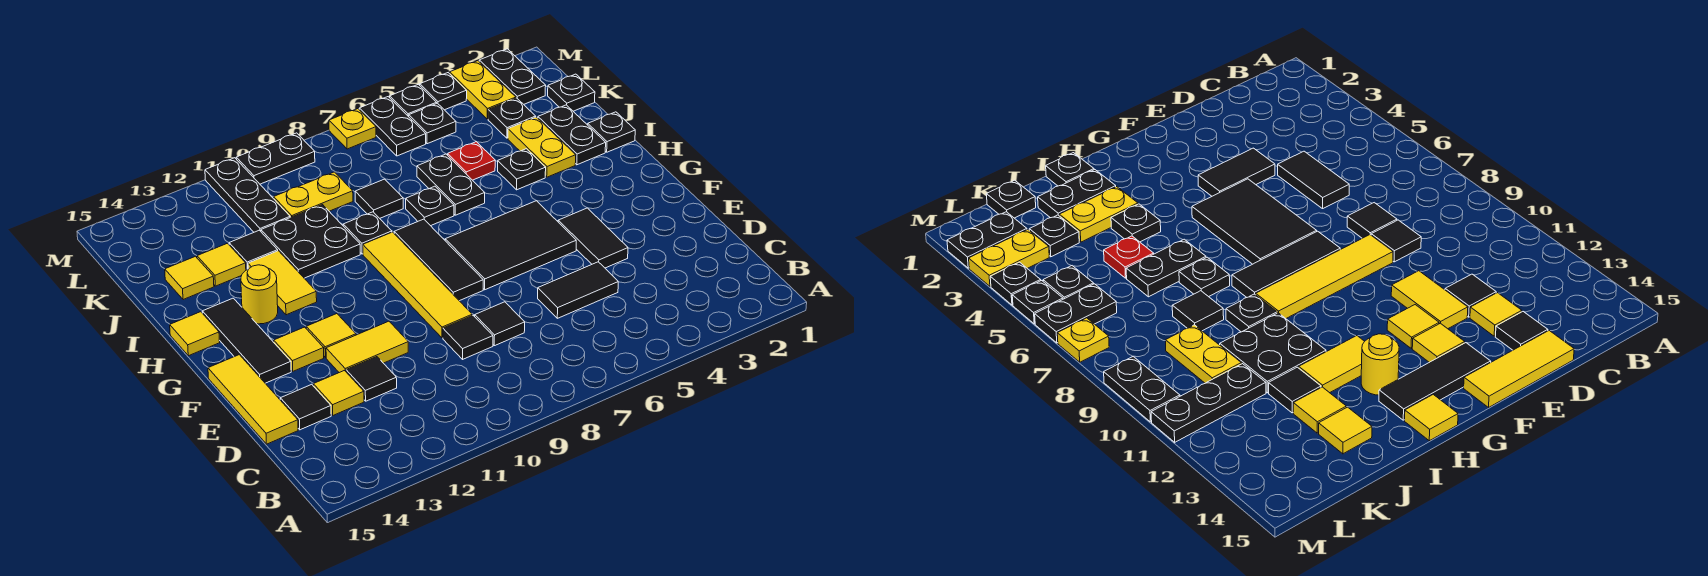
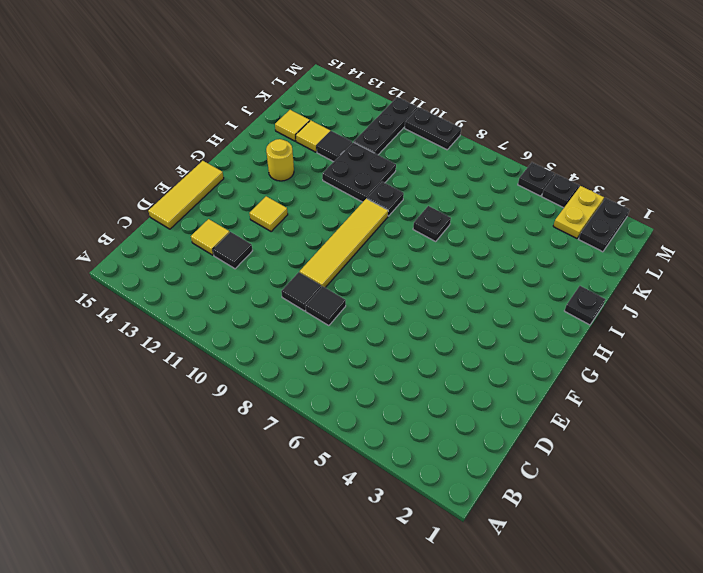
none -> black tile D5:D6 level 1
none -> black tile D14 level 1
none -> black tile E4:F4 level 1
none -> yellow tile E11:E12 level 1

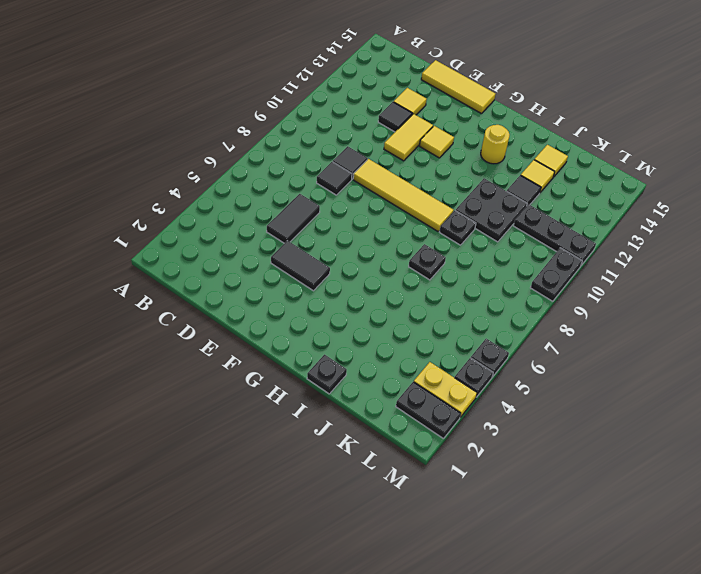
none -> black tile D14 level 1
none -> black tile F5:G7 level 1
none -> black tile F8:H8 level 1
none -> yellow tile F13 level 1

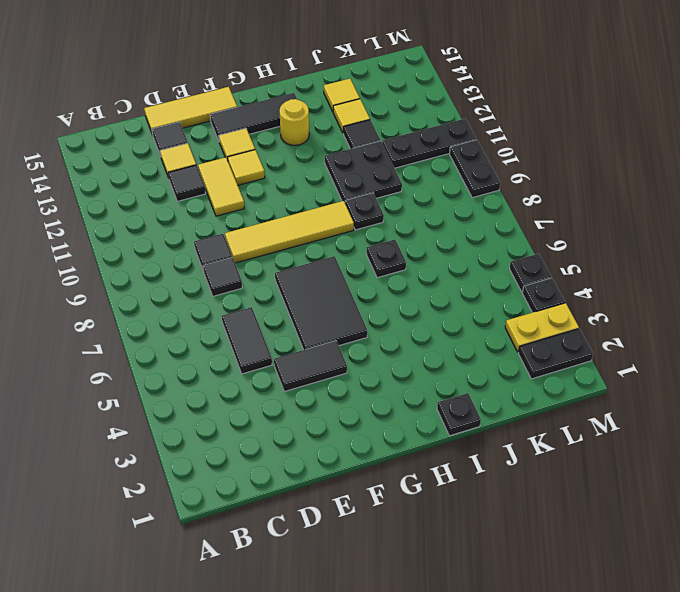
none -> black tile F8:H8 level 1
none -> yellow tile H12:I12 level 1
none -> yellow tile H15 level 1
none -> black plate I2:J2 level 1

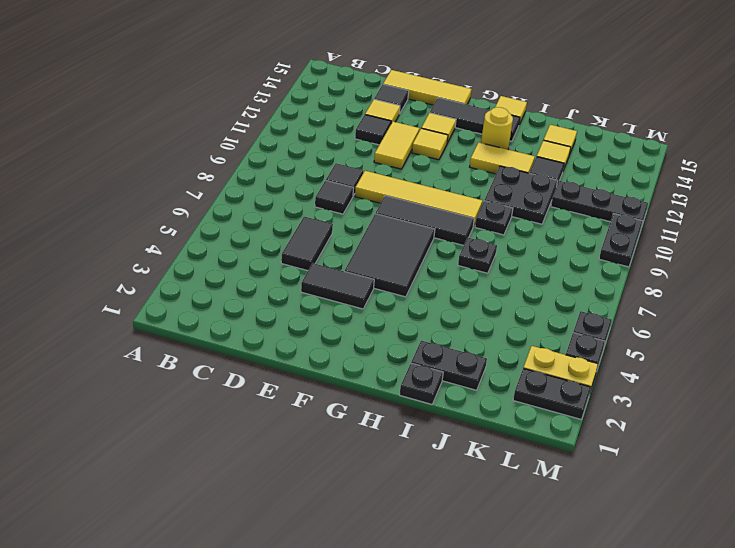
none -> yellow plate I3:J3 level 1
none -> black plate I4 level 1
none -> black plate I6:J6 level 1
none -> red plate J5 level 1

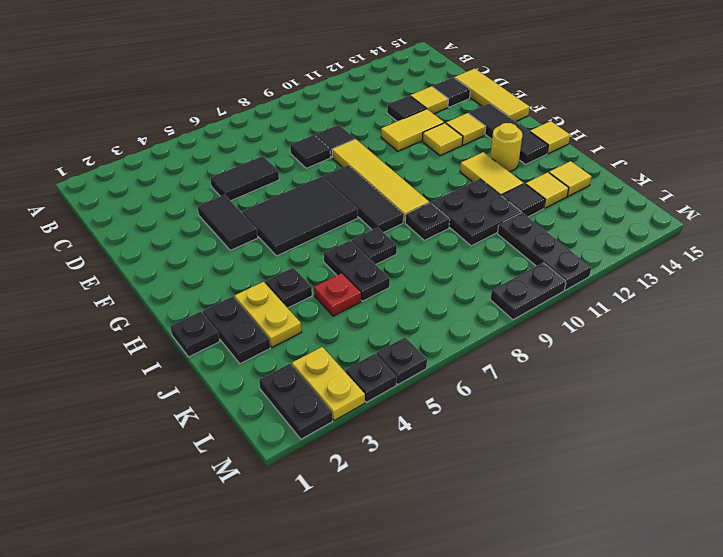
none -> black tile J8 level 1
none -> black plate K1 level 1
none -> black plate K3 level 1
none -> yellow plate K9:K10 level 1

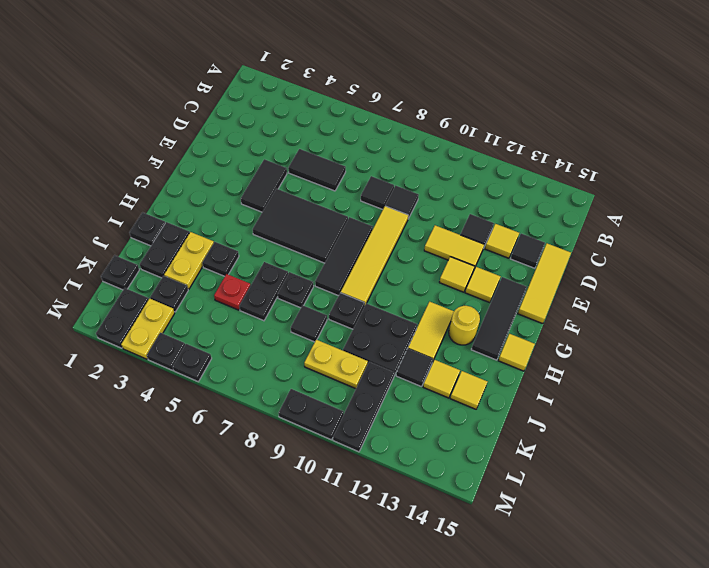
none -> black plate L5 level 1
none -> black plate L6:M6 level 1
none -> yellow plate M7 level 1

